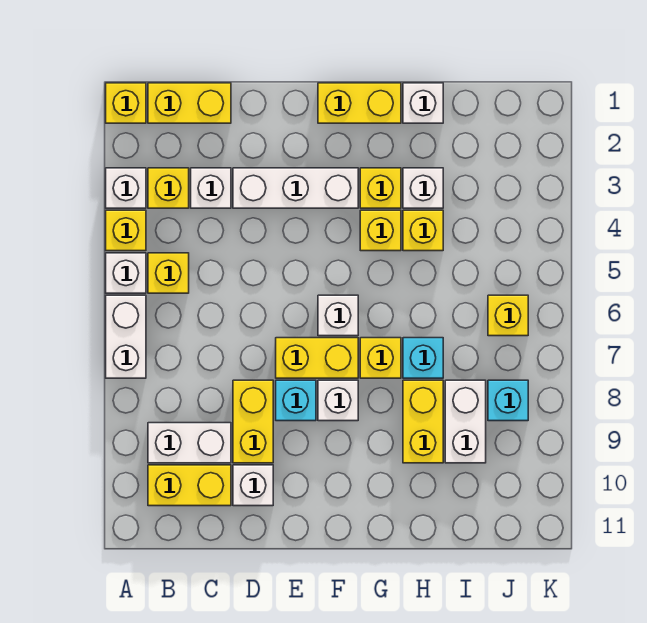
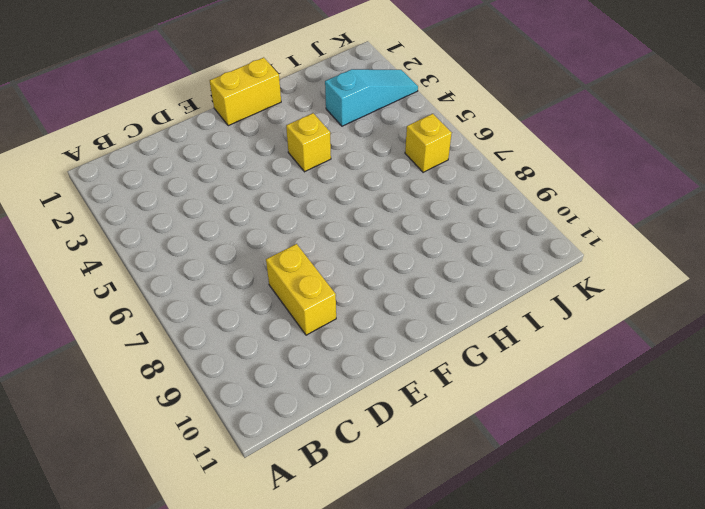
cyan slope I3:K3 level 1 top I -> none
none -> yellow brick A1 level 1
none -> white brick A3 level 1
none -> yellow brick A4 level 1
none -> white brick A5 level 1

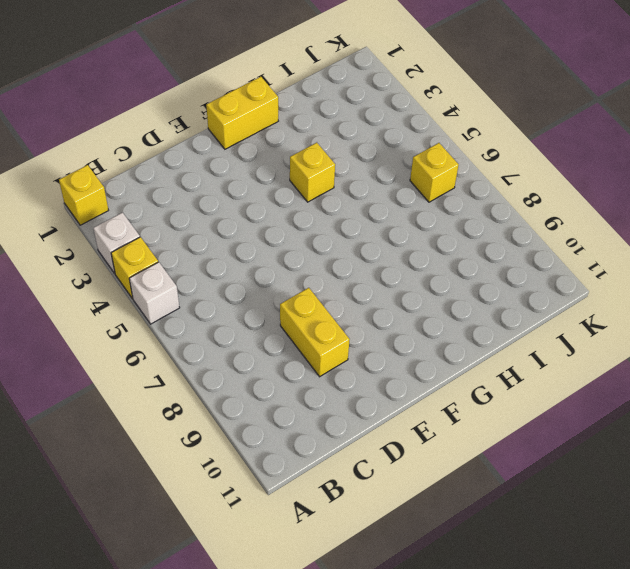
none -> white brick A6:A7 level 1
none -> yellow brick B1:C1 level 1
none -> yellow brick B3 level 1
none -> yellow brick B5 level 1

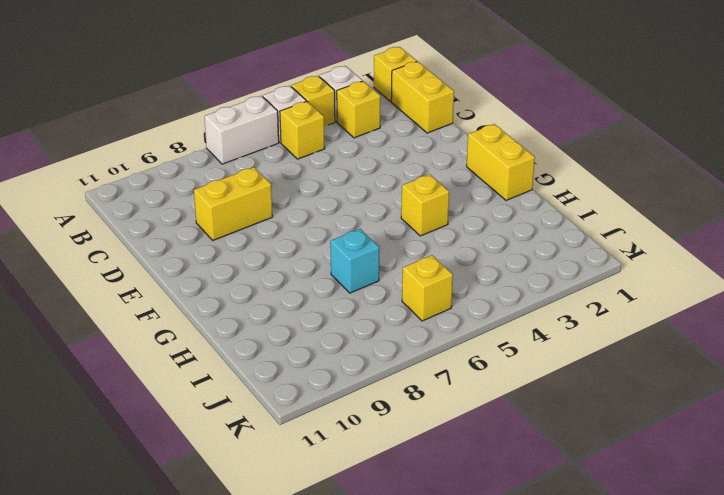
none -> white brick B9:C9 level 1
none -> yellow brick B10:C10 level 1
none -> white brick C3 level 1
none -> white brick D3:F3 level 1

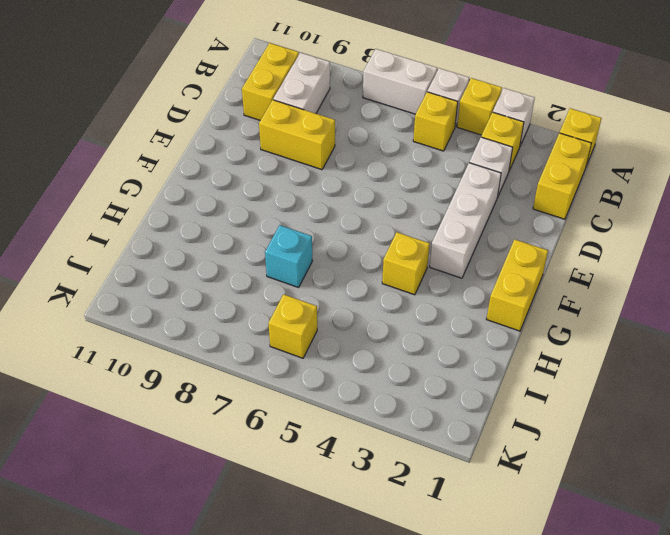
none -> white brick D10 level 1
none -> yellow brick E7:F7 level 1
none -> cyan brick E8 level 1
none -> white brick F6 level 1

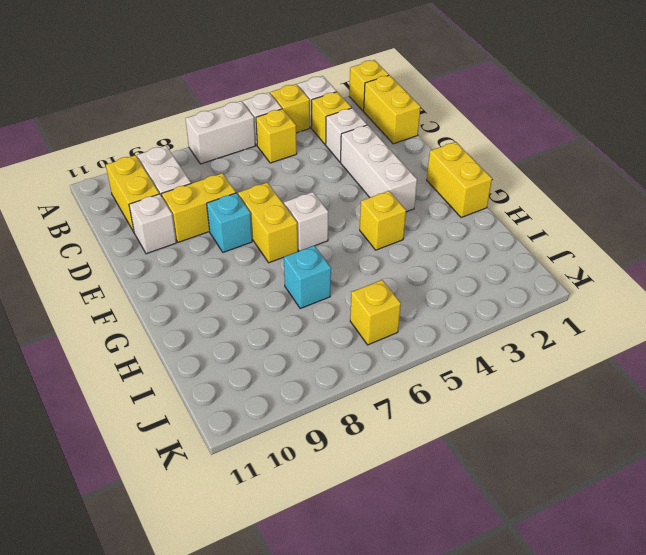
none -> white brick F8 level 1
none -> yellow brick G3 level 1
none -> yellow brick G7 level 1
none -> white brick H1 level 1

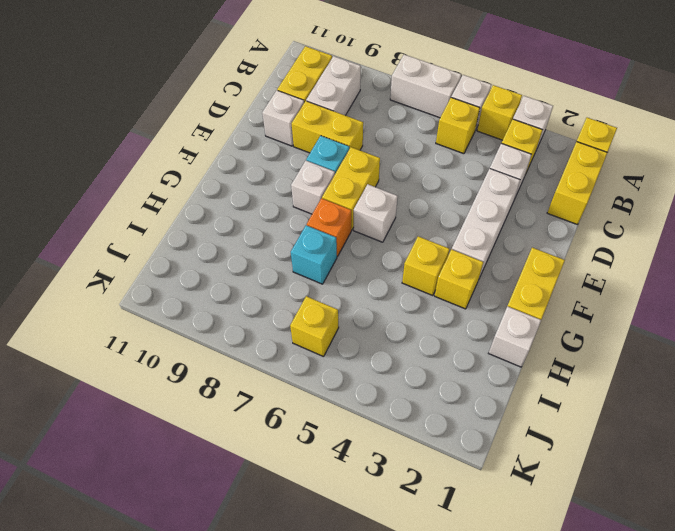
orange brick G7 level 1 -> yellow brick G7 level 1
none -> white brick H3 level 1
none -> yellow brick H4 level 1
none -> yellow brick H8:H9 level 1
none -> white brick I8:I9 level 1

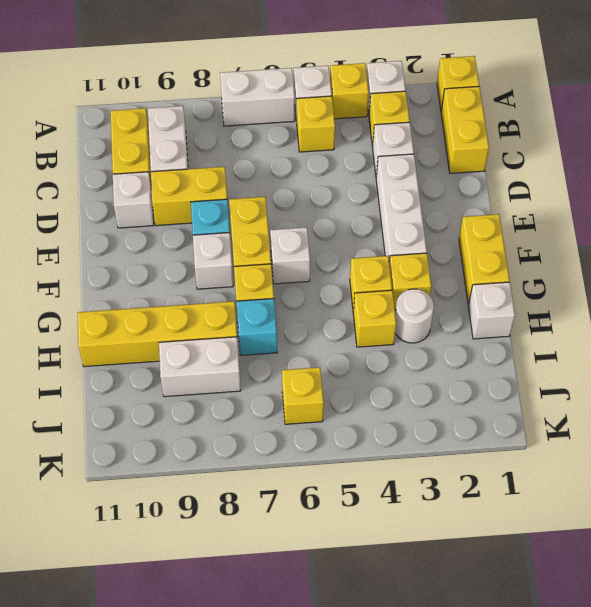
white round brick H3 level 1 -> white brick H3 level 1
yellow brick H8:H11 level 1 -> yellow brick H8:H9 level 1
none -> cyan brick J8 level 1

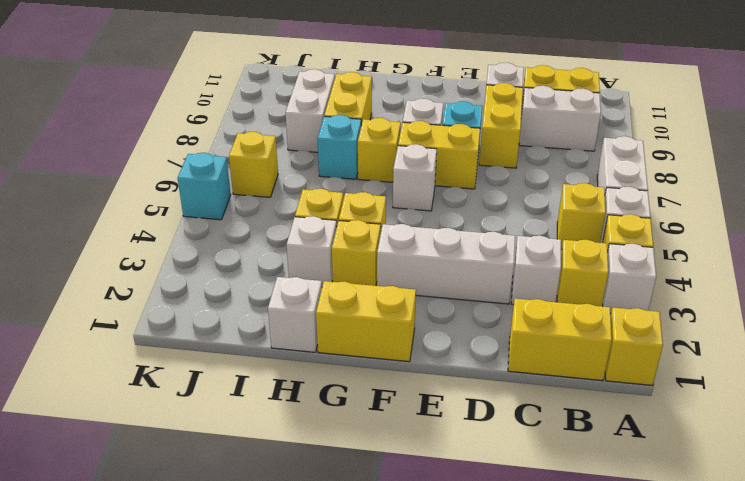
cyan brick K5 level 1 -> cyan brick J8 level 1

